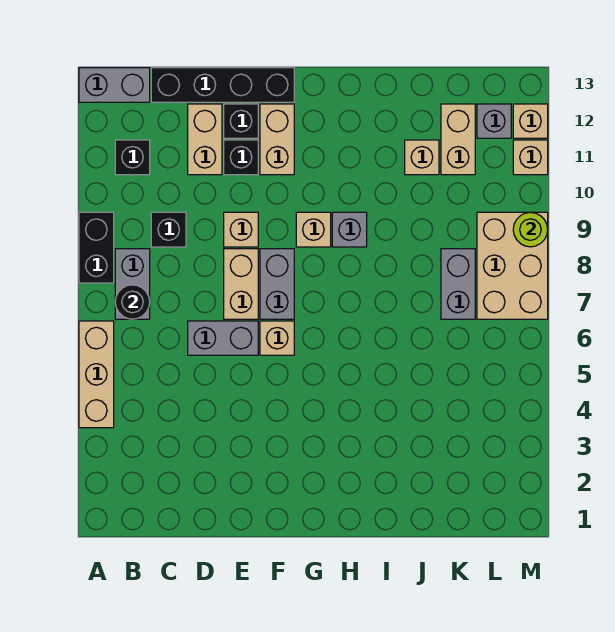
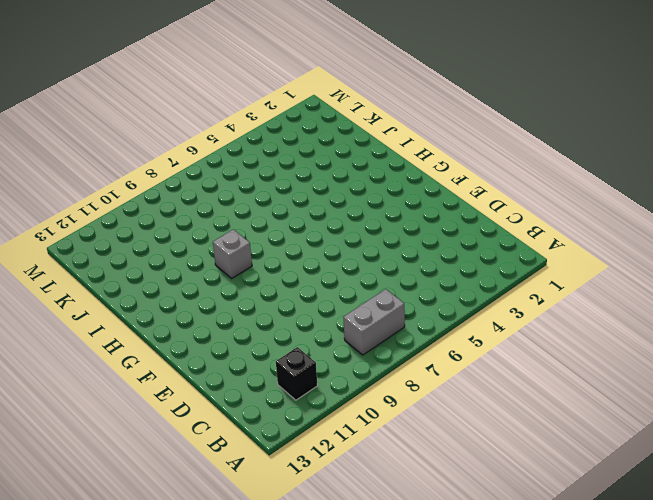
none -> tan brick A4:A6 level 1
none -> black brick A8:A9 level 1
none -> grey brick A13:B13 level 1

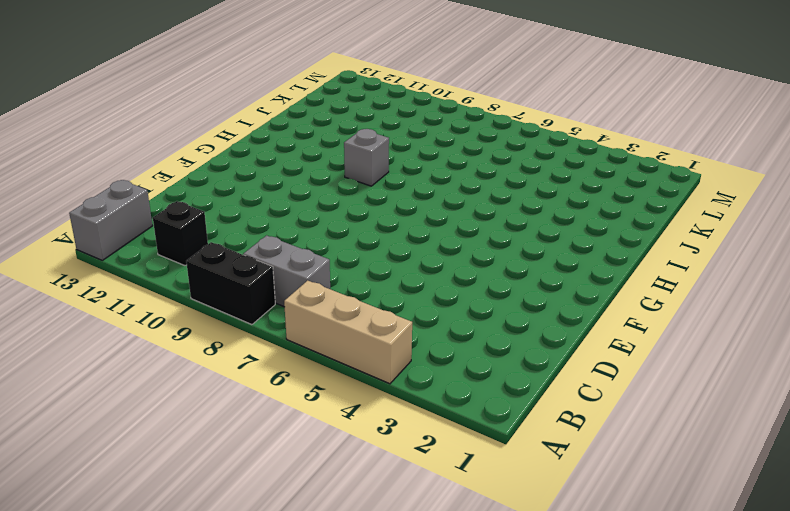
none -> black brick C9 level 1
none -> black brick C13:F13 level 1
none -> grey brick D6:E6 level 1

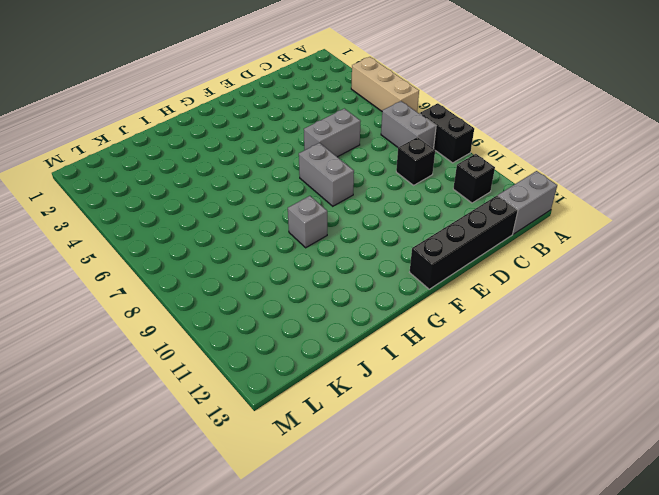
none -> tan brick D11:D12 level 1
none -> tan brick E7:E8 level 1
none -> tan brick E9 level 1

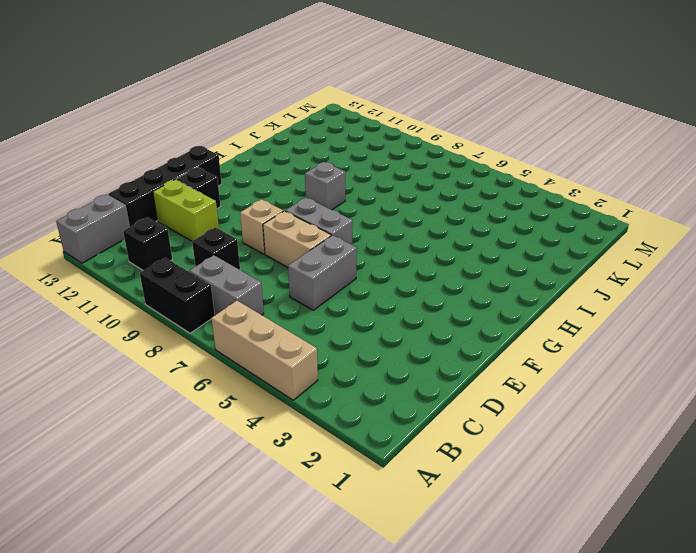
lime brick D11:D12 level 1 -> tan brick D11:D12 level 1
none -> black brick E11 level 1
none -> tan brick F6 level 1
none -> tan brick F11:F12 level 1

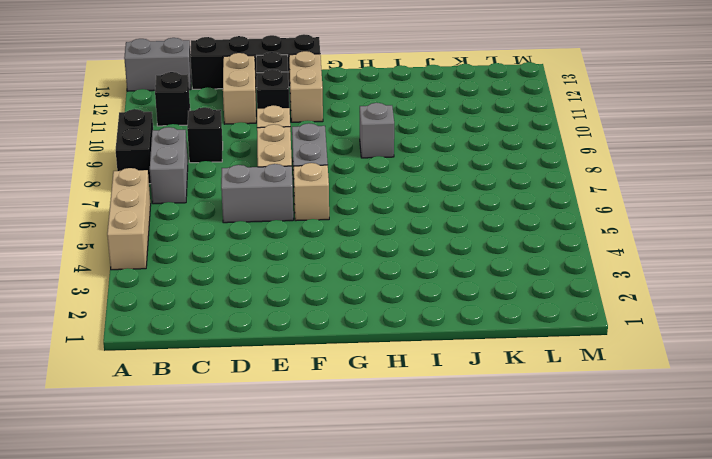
none -> tan brick G9 level 1
none -> tan brick J11 level 1
none -> grey brick K7:K8 level 1

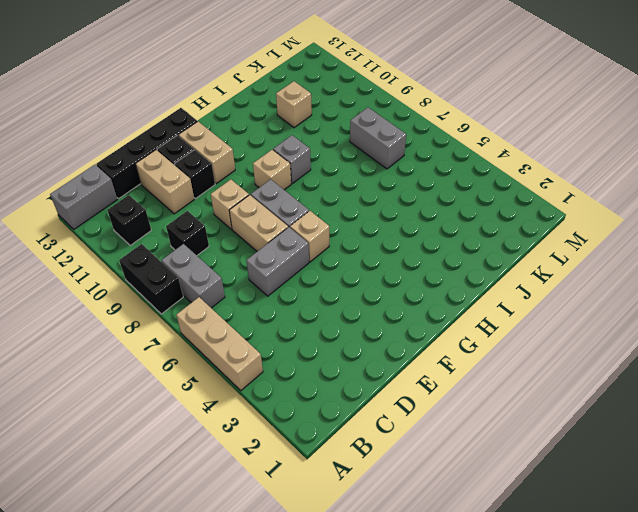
none -> tan brick K11:K12 level 1
none -> tan brick L7:M9 level 1
none -> grey brick L12 level 1

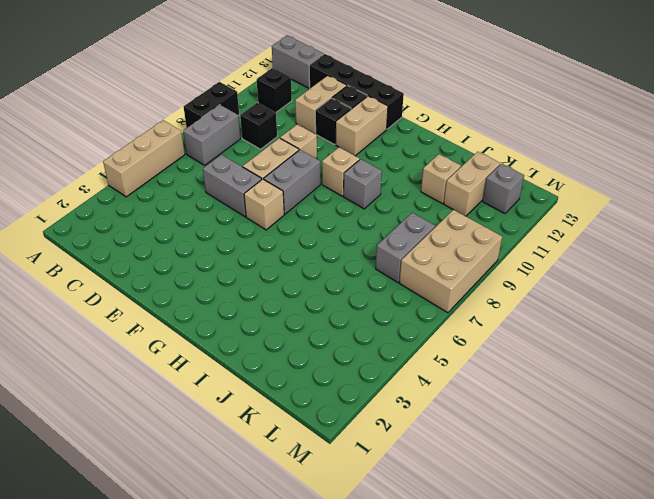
none -> tan brick M11 level 1
none -> tan brick M12 level 1
none -> black round brick B7 level 2

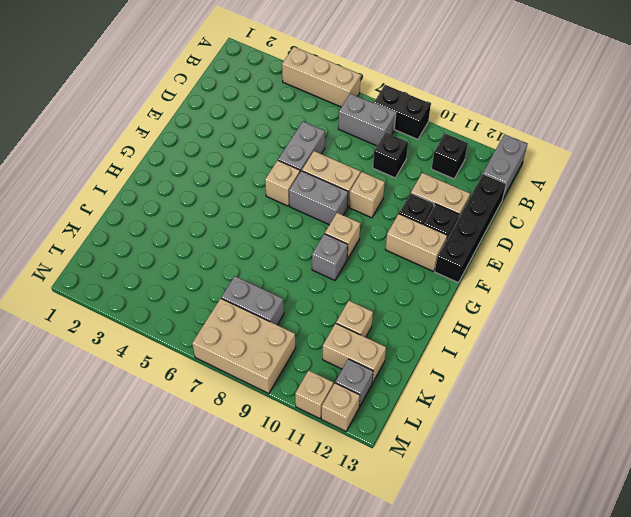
none -> black round brick B7 level 2
none -> lime round brick M9 level 2

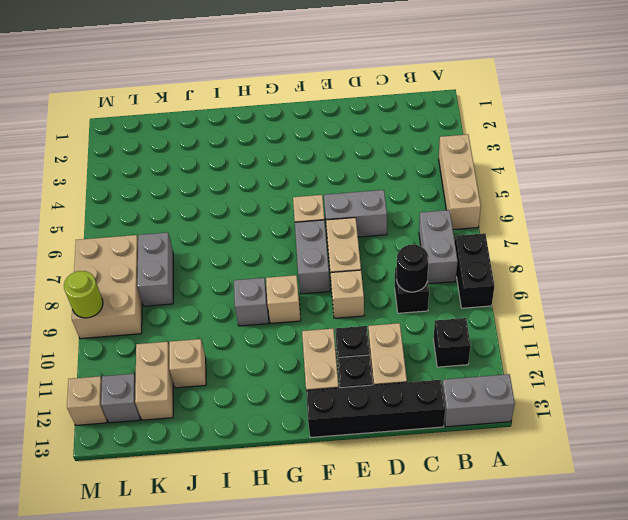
black round brick C9 level 2 -> black round brick B7 level 2
none -> tan brick M11 level 1

